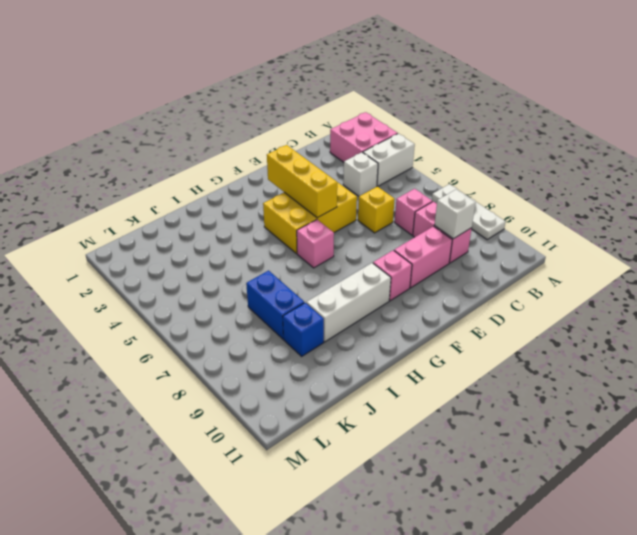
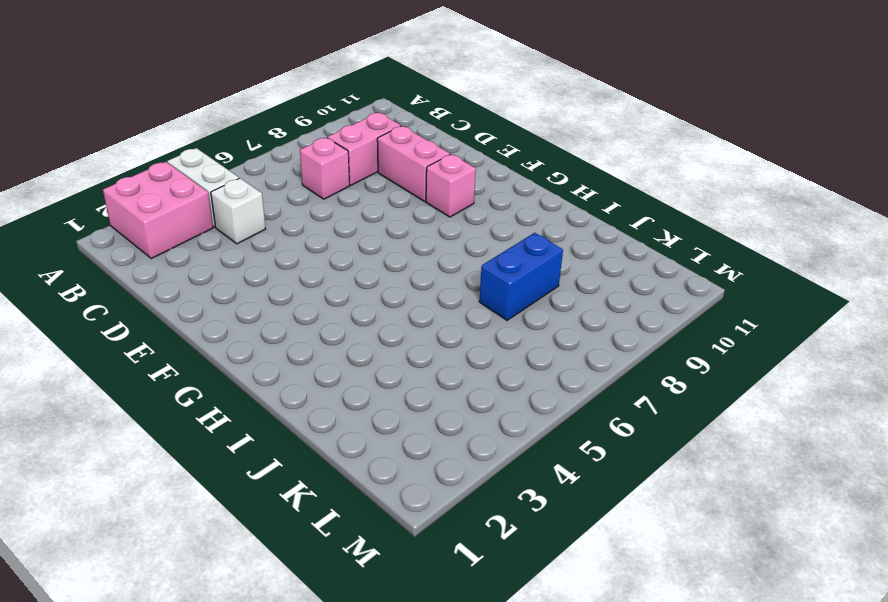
none -> white plate A7:A9 level 1
none -> yellow brick D6 level 1
none -> yellow brick E4:G5 level 1

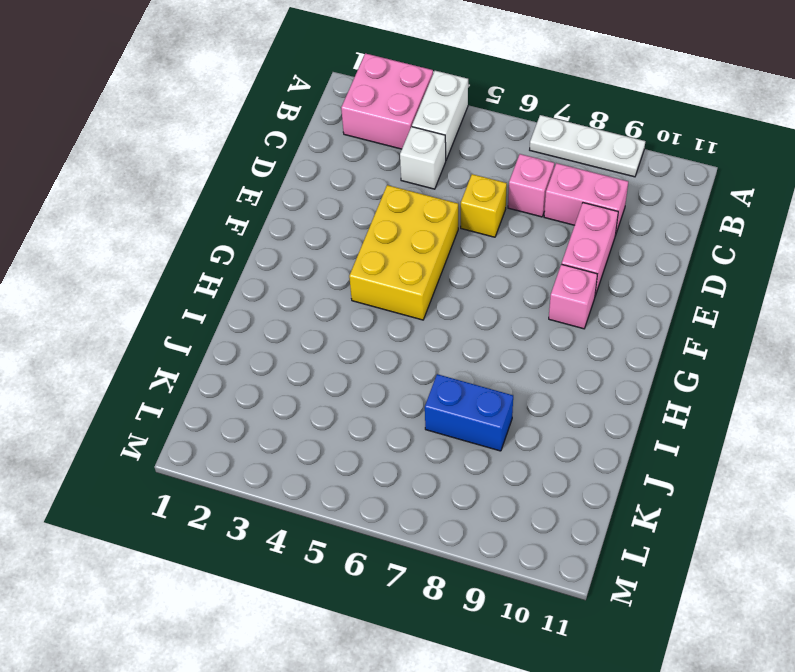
none -> pink brick G6 level 1
none -> white brick G9:I9 level 1
none -> blue brick J9 level 1

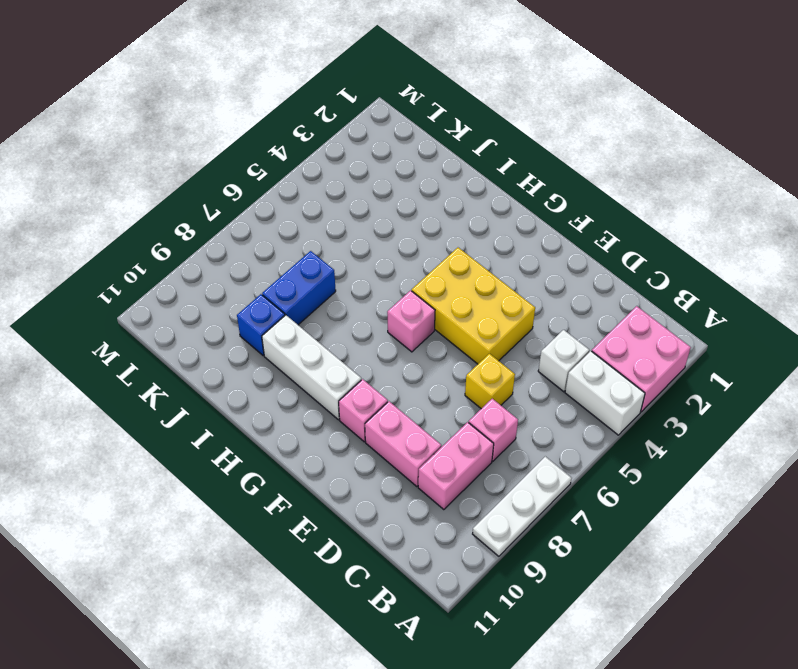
none -> white brick C9 level 2
none -> yellow brick F3:F5 level 2

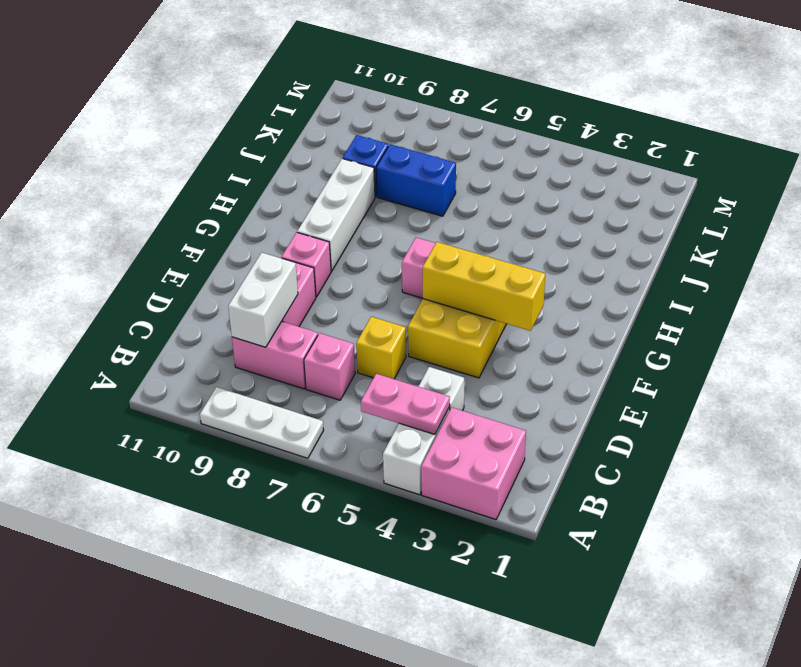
pink plate B4:B5 level 2 -> none
white brick C9:D9 level 2 -> white brick C9 level 2

